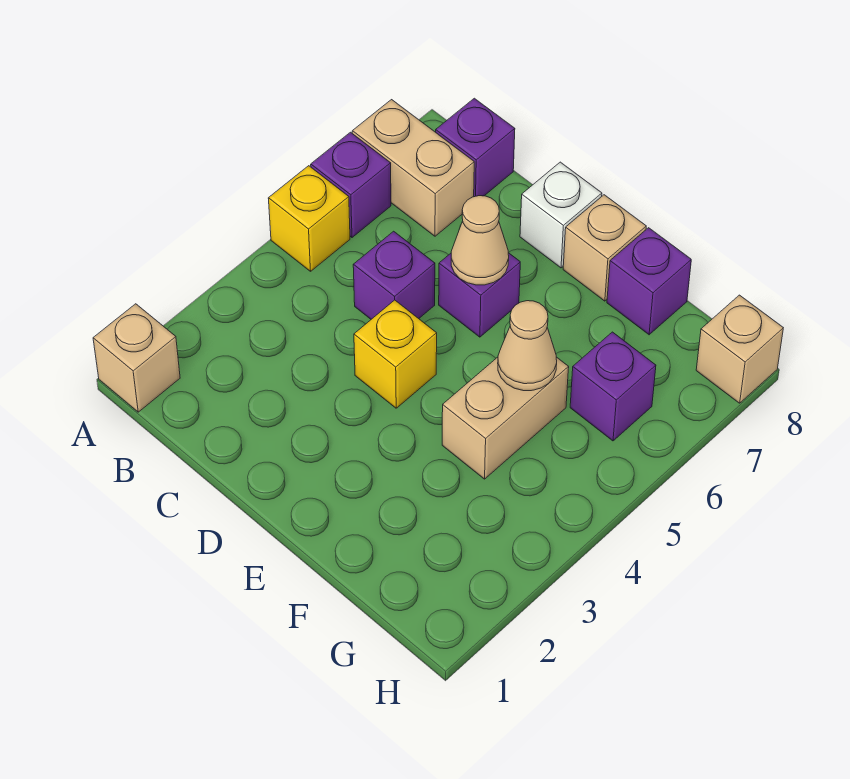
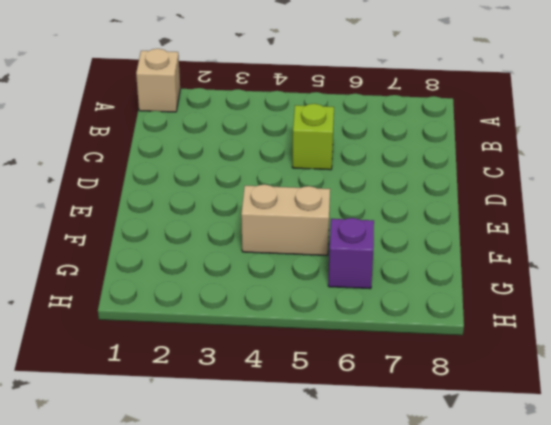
lime brick C5 level 1 -> purple brick C5 level 1
none -> yellow brick A5 level 1
none -> purple brick A6 level 1
none -> tan brick A7:B7 level 1

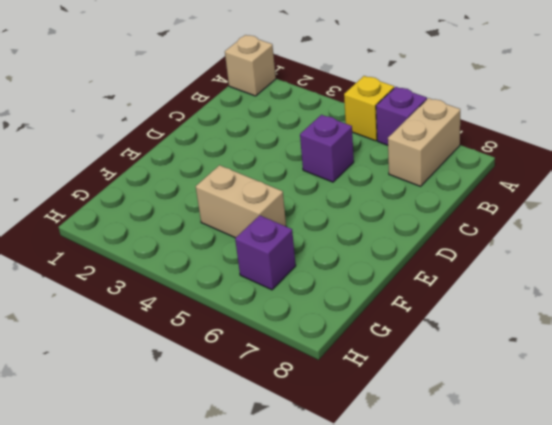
none -> purple brick B8 level 1
none -> yellow brick D4 level 1
none -> purple brick D6 level 1

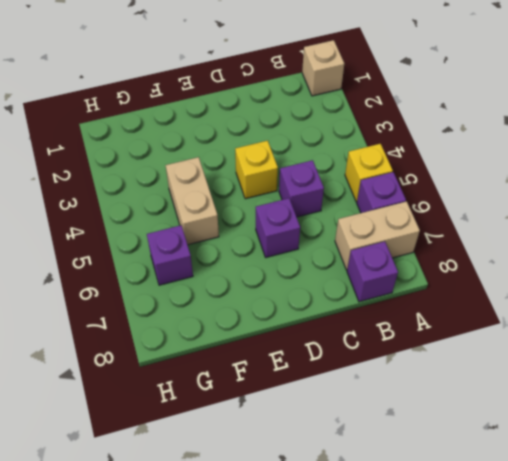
none -> white brick D8 level 1
none -> tan brick E8 level 1
none -> purple brick F8 level 1

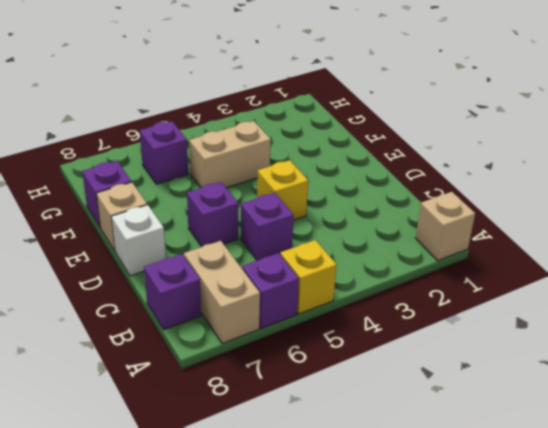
none -> tan brick H8 level 1
none -> tan cone D6 level 2
none -> tan cone F5 level 2

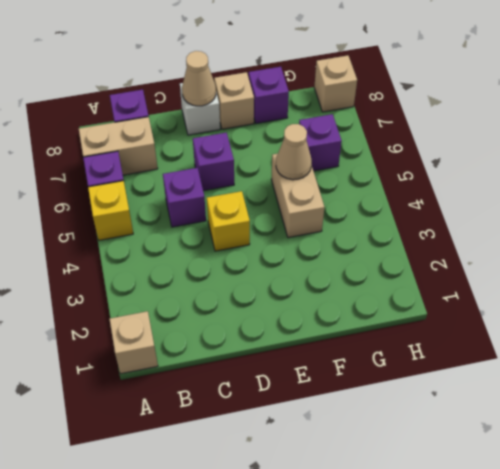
tan cone D8 level 2 -> tan cone D6 level 2

